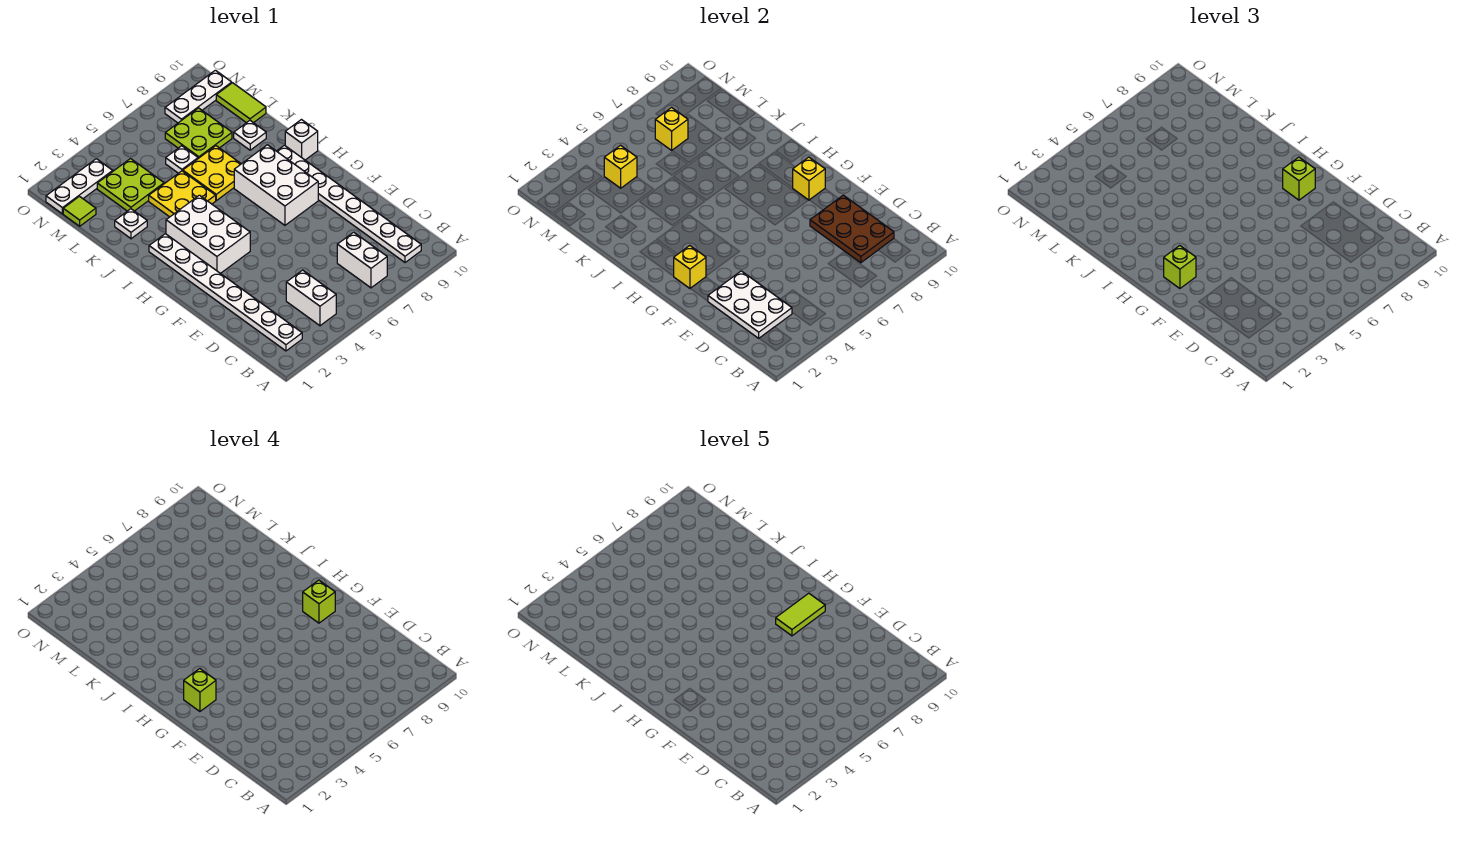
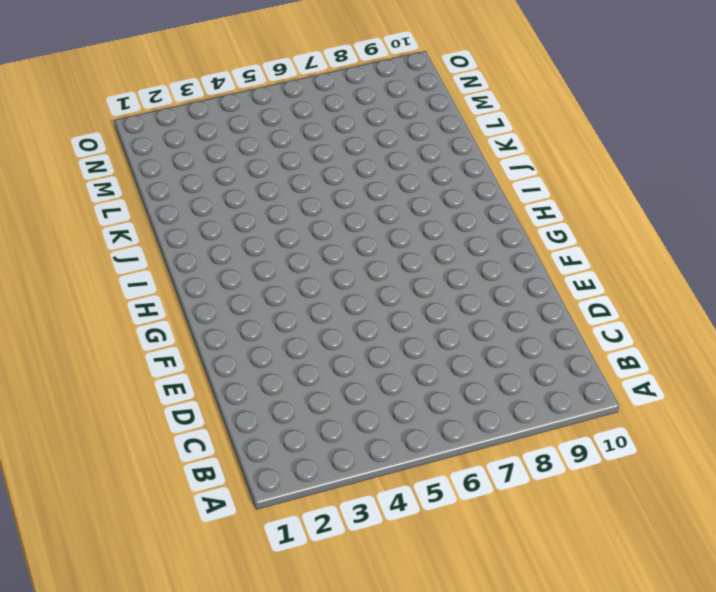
none -> white plate B2:I2 level 1
none -> white brick B4:C4 level 1
none -> white brick B7:C7 level 1

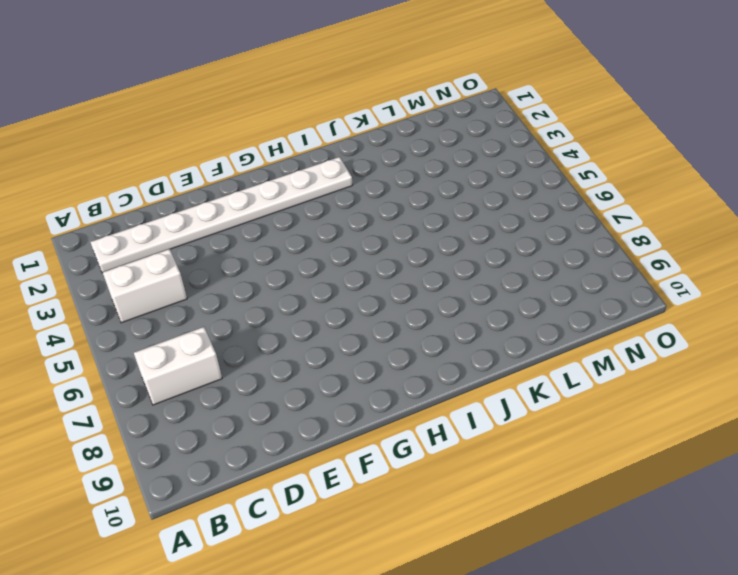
none -> white plate B9:I9 level 1
none -> white brick G3:I4 level 1
none -> white brick G7:I8 level 1

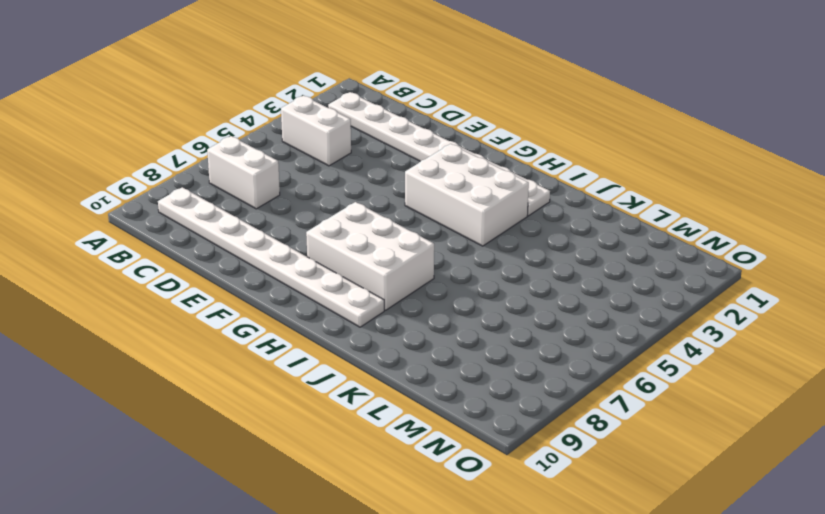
none -> white brick I10 level 1
none -> yellow plate J4:K5 level 1
none -> yellow plate J6:K7 level 1

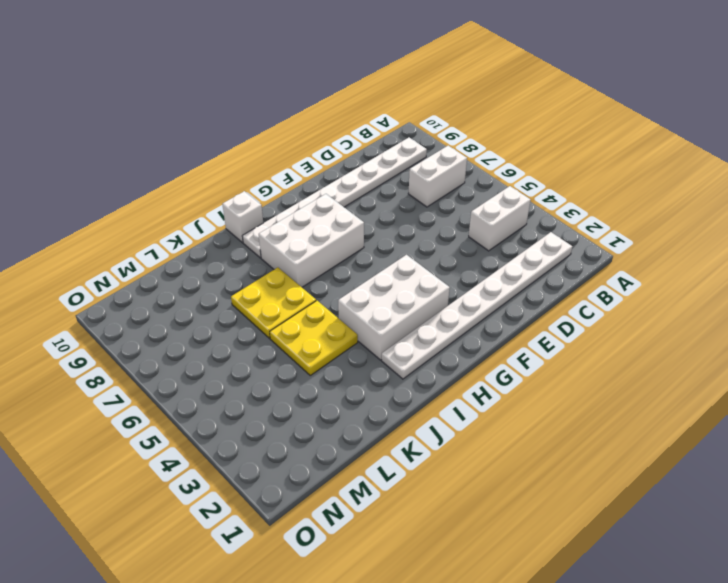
none -> white plate K2 level 1
none -> white plate K9 level 1
none -> lime plate L3:M4 level 1

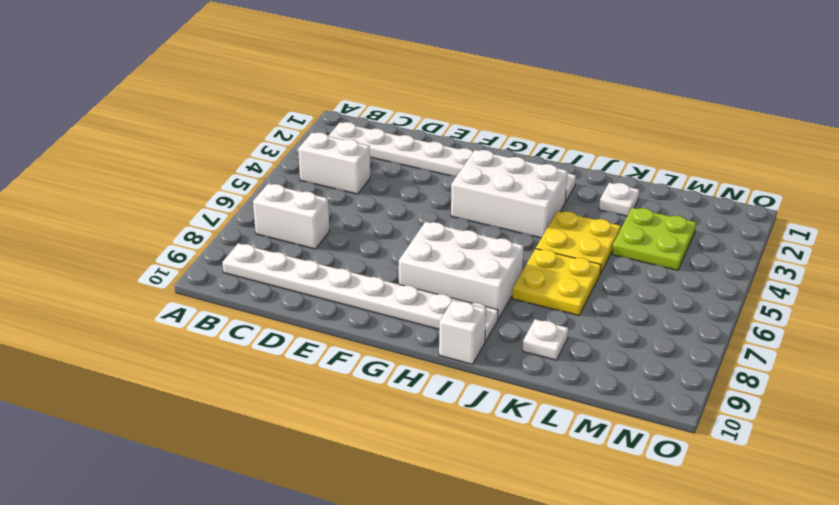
none -> white plate L6 level 1
none -> lime plate L7:M8 level 1
none -> lime tile L10:M10 level 1

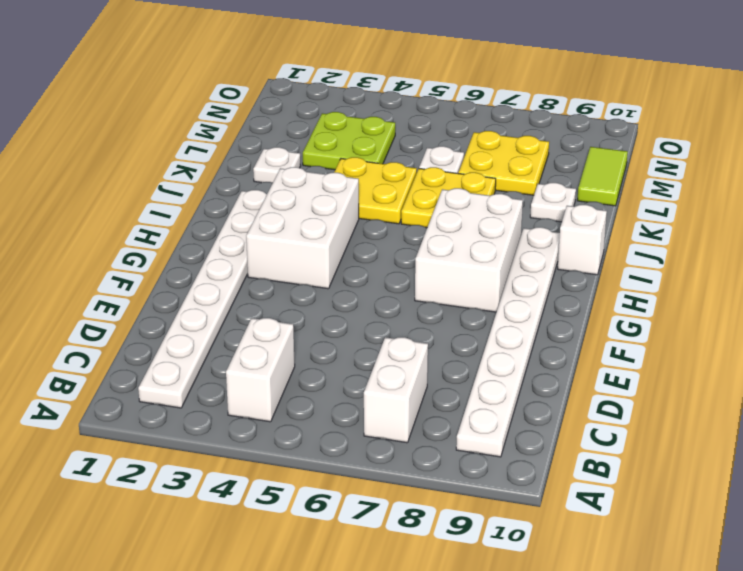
yellow plate L7:M8 level 1 -> lime plate L7:M8 level 1
none -> lime tile M1 level 1
none -> white plate N1:N3 level 1
none -> white plate N8:N10 level 1

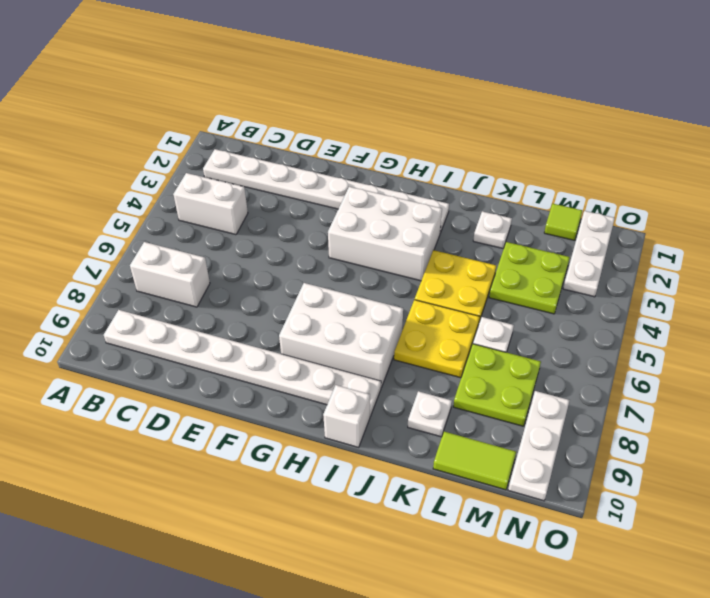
none -> white plate C2:E3 level 2
none -> brown plate C8:E9 level 2
none -> yellow brick G2 level 2

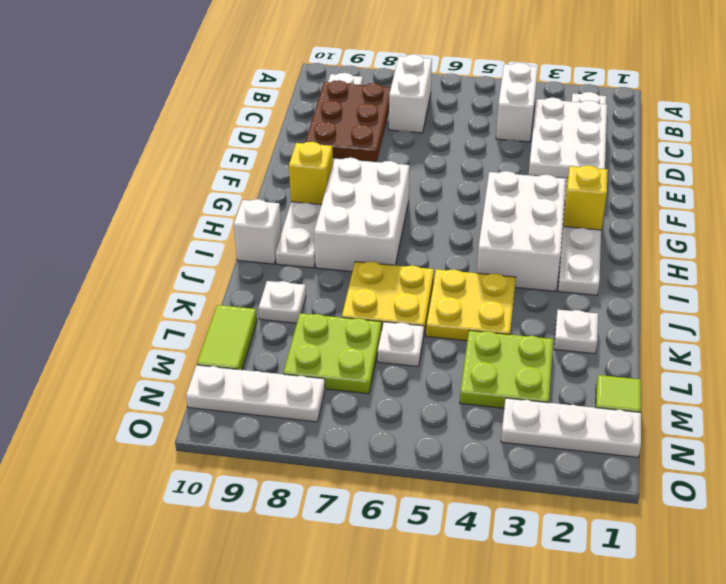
none -> yellow brick M4 level 2
none -> yellow brick M7 level 2
none -> lime brick G2 level 3

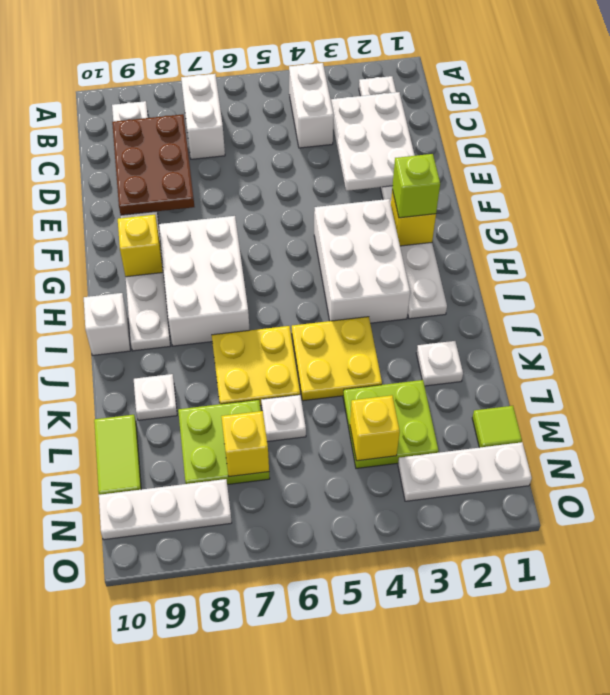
none -> lime brick G9 level 3
none -> lime brick G2 level 4
none -> lime brick G9 level 4

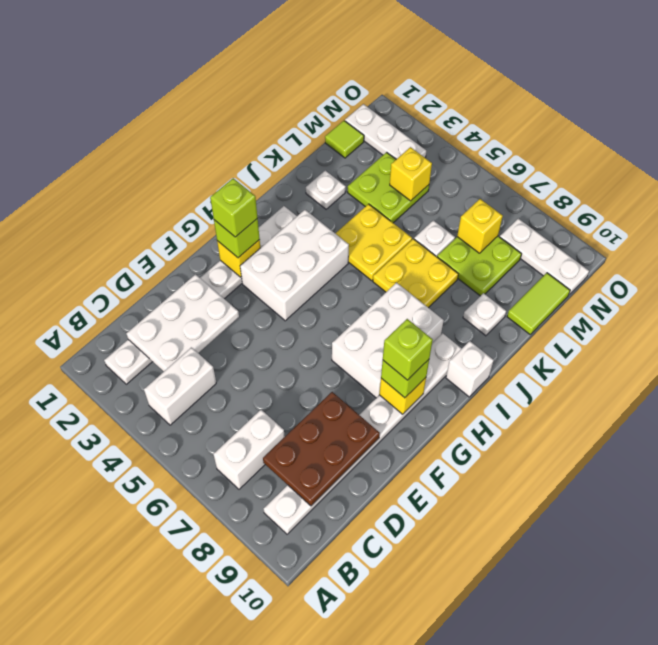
none -> lime tile G8:G9 level 5

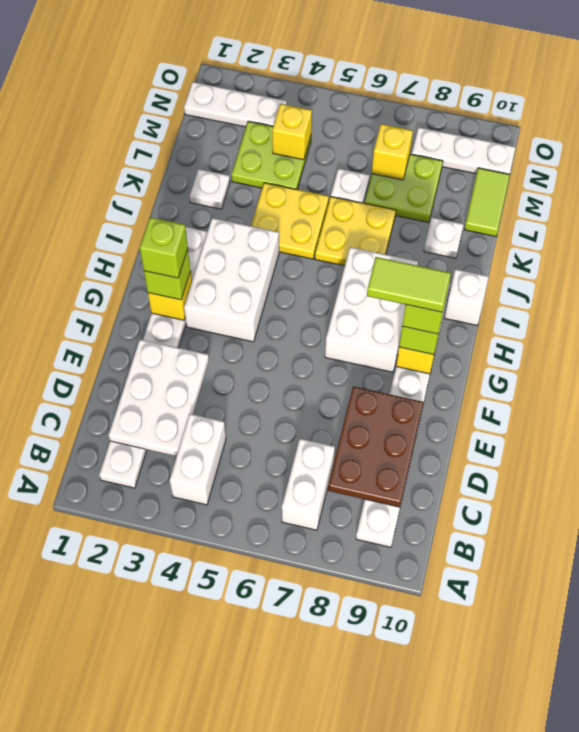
none -> lime tile M1 level 1

